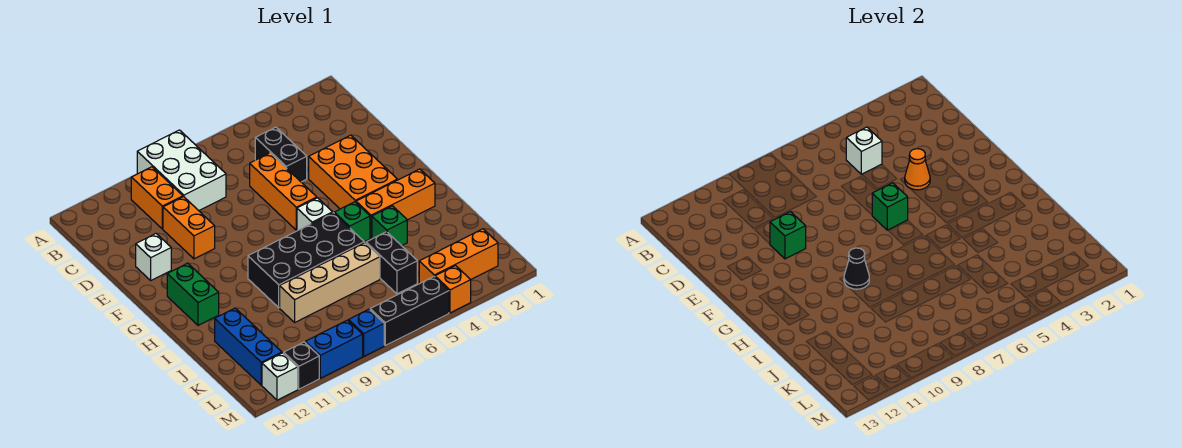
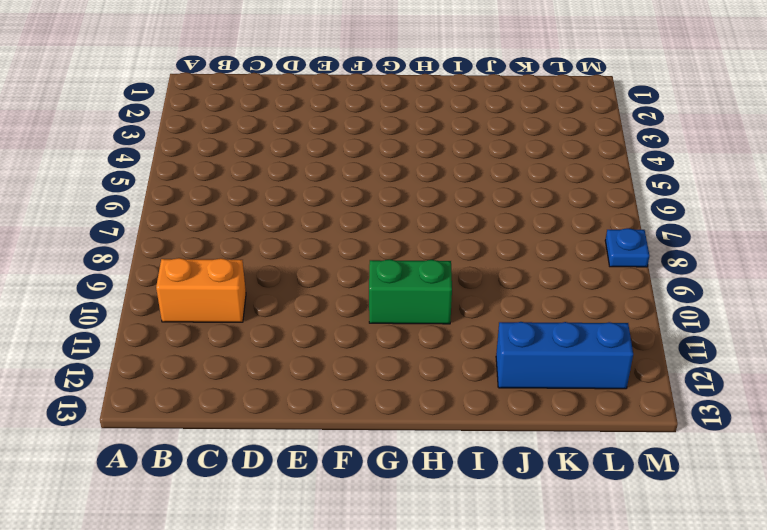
green brick G10:H10 level 1 -> green brick G12:H12 level 1
blue plate M8 level 1 -> blue brick M8 level 1
none -> white brick A8:C9 level 1
none -> black brick C5:D5 level 1
none -> orange brick D6:F6 level 1

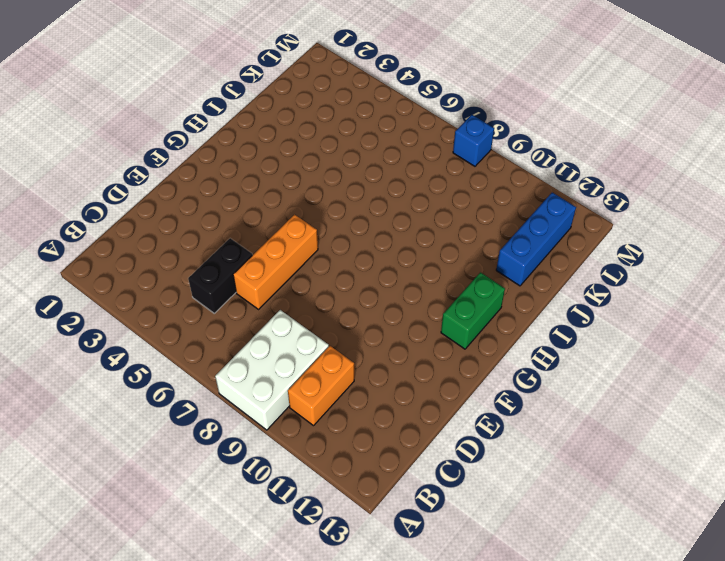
none -> orange brick D10:E10 level 1
none -> orange brick E3:G4 level 1
none -> white brick E12 level 1

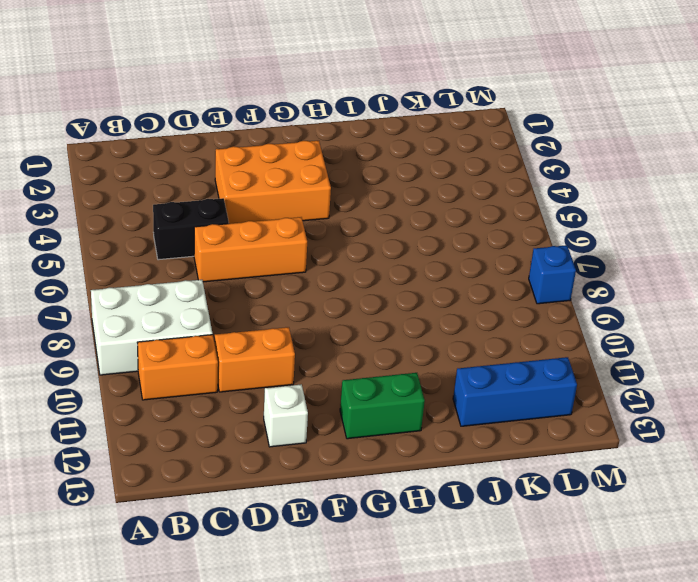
none -> white brick G6 level 1
none -> orange brick H2:H4 level 1
none -> green brick H5 level 1

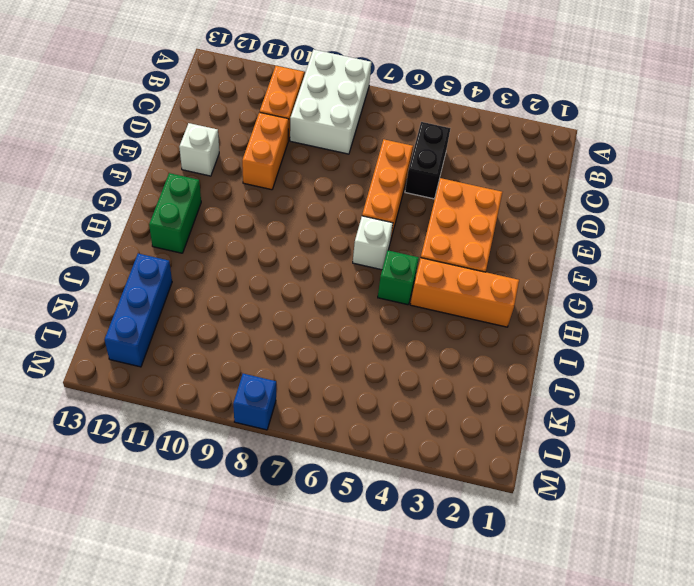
none -> black brick H6:I9 level 1
none -> green brick I4 level 1
none -> black brick J5:K5 level 1

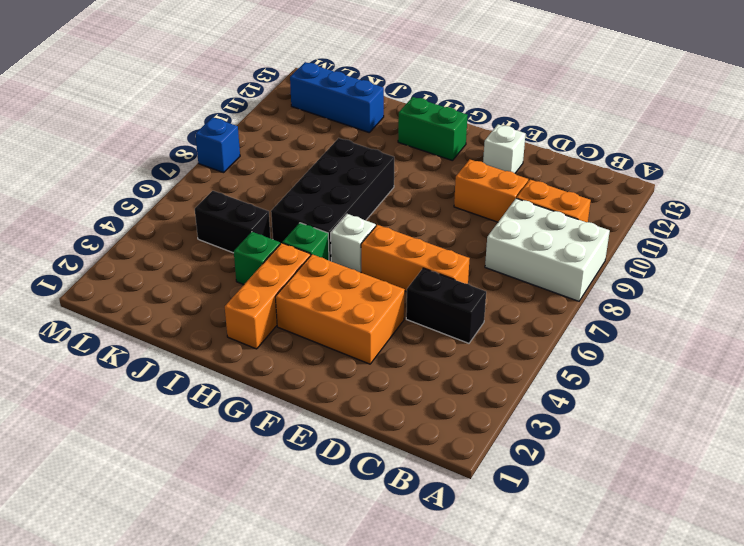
none -> tan brick J6:J9 level 1
none -> orange brick L2:L4 level 1
none -> orange brick M4 level 1

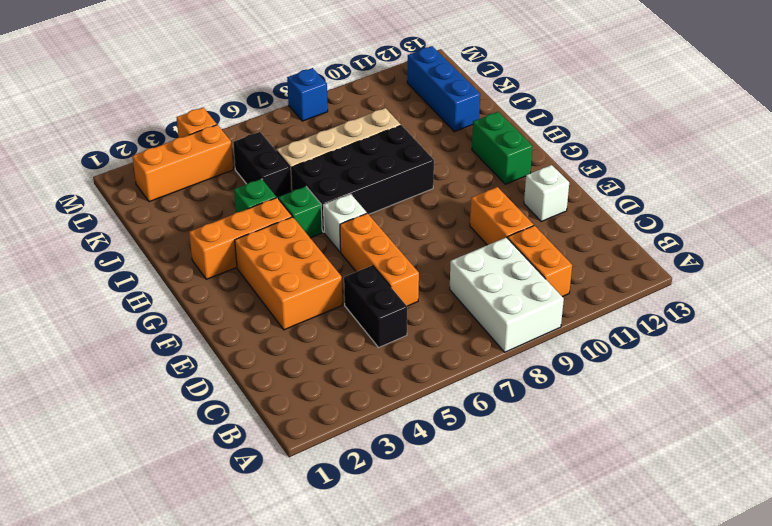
none -> black brick M5:M7 level 1
none -> blue brick M9:M10 level 1
none -> black brick M11 level 1

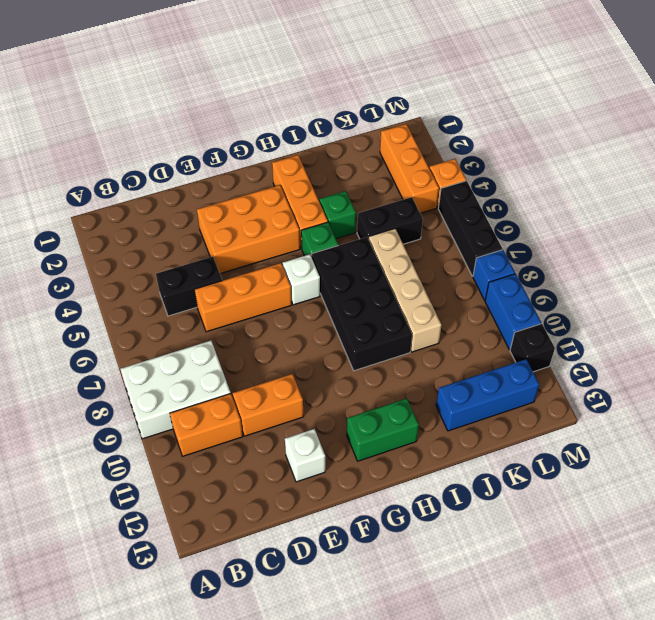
none -> white brick M12 level 1
none -> white brick C5 level 2
none -> orange cone E4 level 2

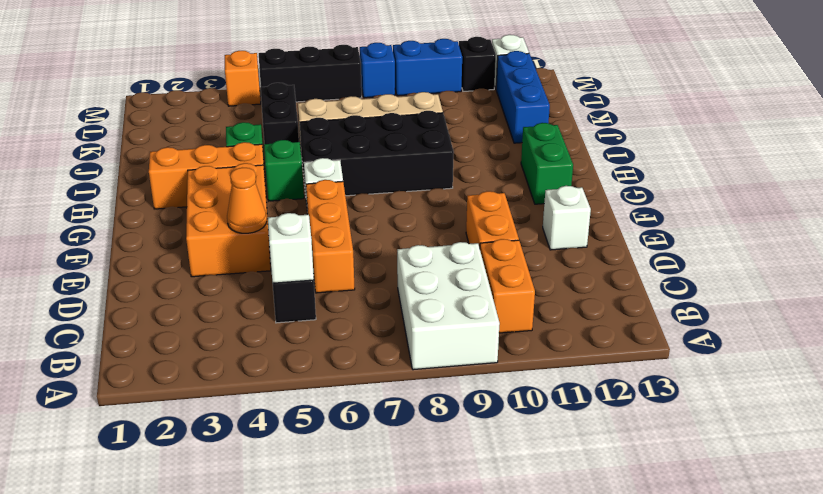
none -> orange brick L2:L4 level 1
none -> green brick E10 level 2
none -> green brick F6 level 2

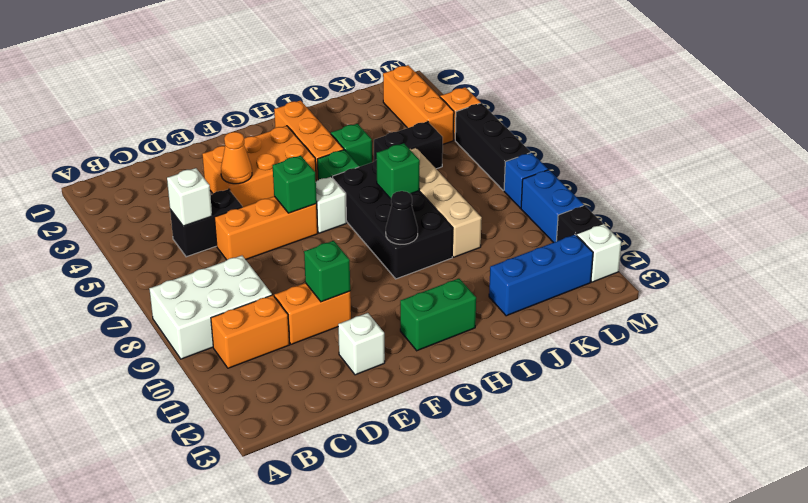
green brick I7 level 2 -> none

